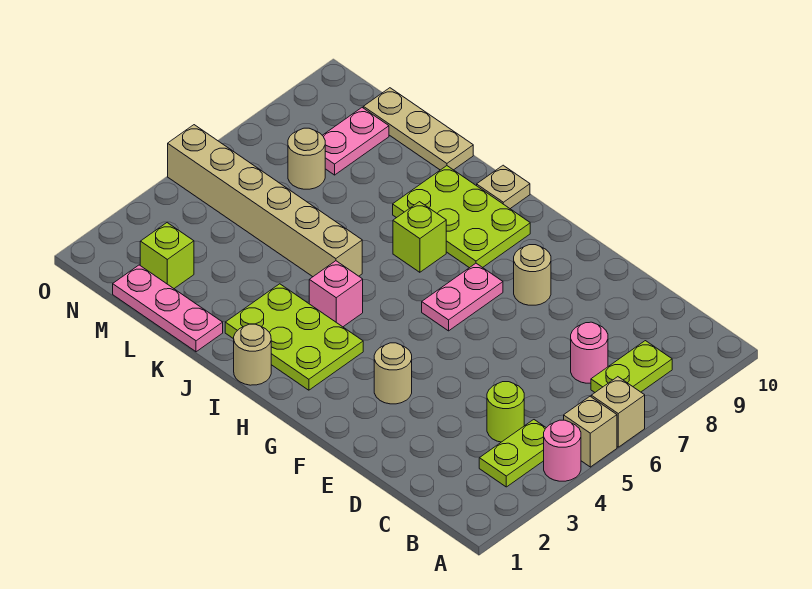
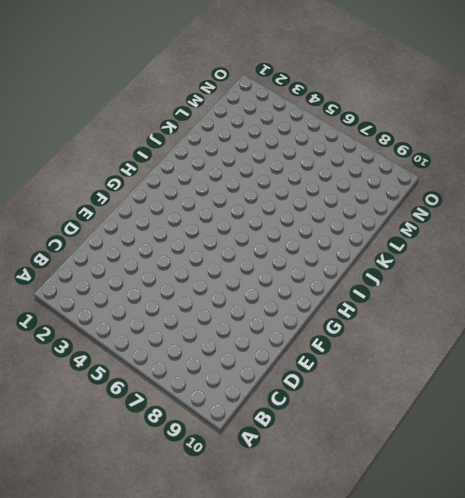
none -> pink round brick A4 level 1
none -> tan brick A5 level 1
none -> tan brick A6 level 1

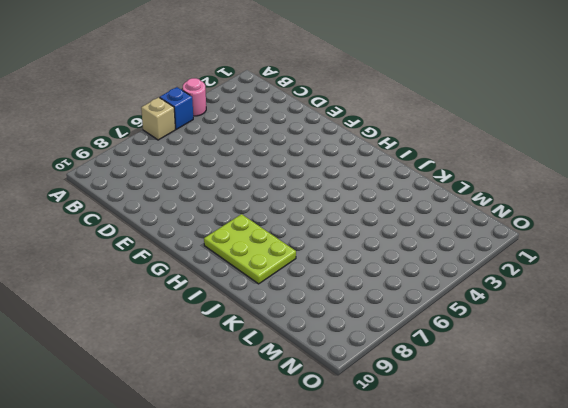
blue brick A5 level 1 -> tan brick A5 level 1
none -> lime plate B3:B4 level 1
none -> lime plate B7:B8 level 1
none -> lime round brick C4 level 1

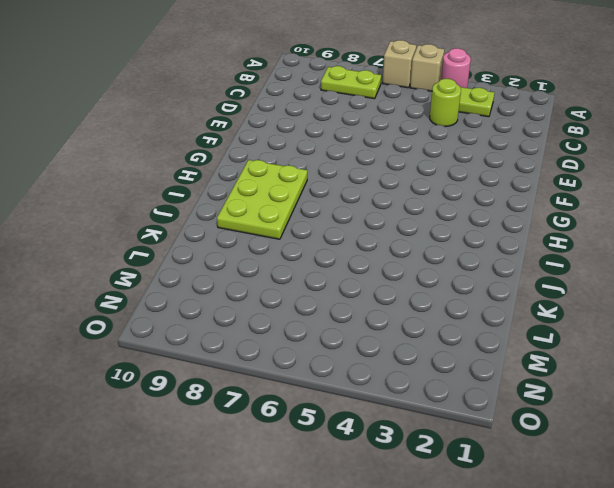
none -> pink round brick C7 level 1
none -> tan round brick F3 level 1
none -> tan round brick F8 level 1

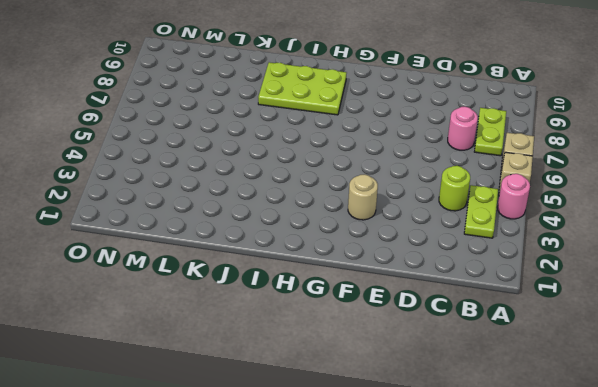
none -> tan round brick F8 level 1
none -> pink plate G6:G7 level 1
none -> lime plate H2:J3 level 1

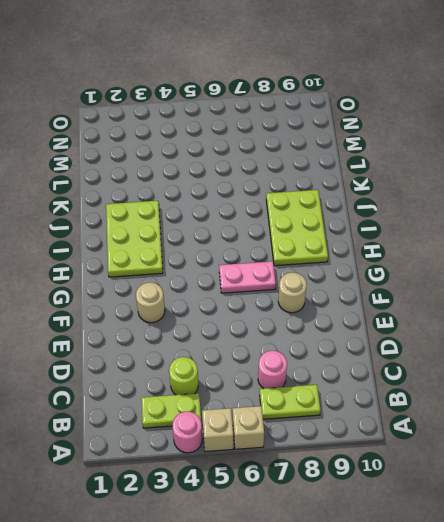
none -> tan round brick I1 level 1
none -> pink brick I4 level 1
none -> lime brick I7 level 1

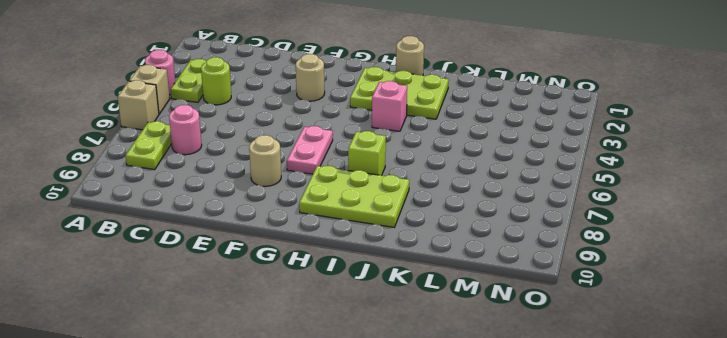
none -> tan plate I10 level 1
none -> tan brick J5:O5 level 1
none -> pink plate K1:M1 level 1

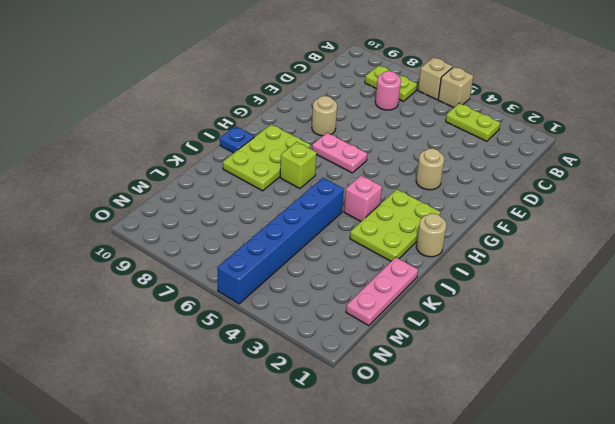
blue plate I10 level 1 -> tan plate I10 level 1
blue brick J5:O5 level 1 -> tan brick J5:O5 level 1
none -> pink round brick A4 level 1
none -> lime round brick C4 level 1
none -> tan plate K10:M10 level 1

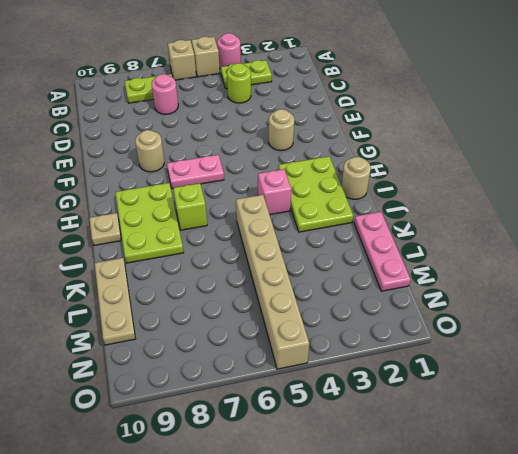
none -> lime brick M2 level 1
none -> tan round brick M7 level 1
none -> pink plate M8:M9 level 1

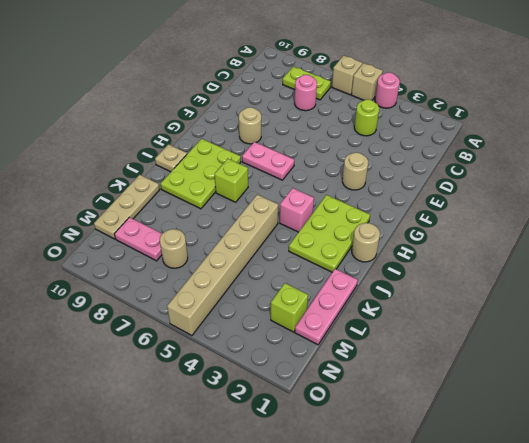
none -> lime plate B3:B4 level 1

